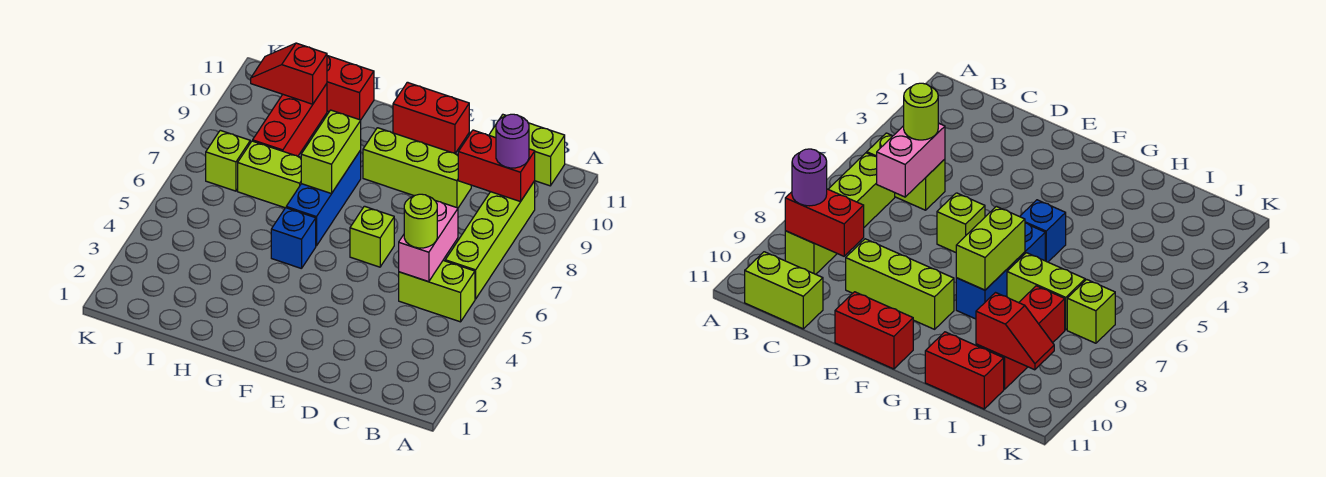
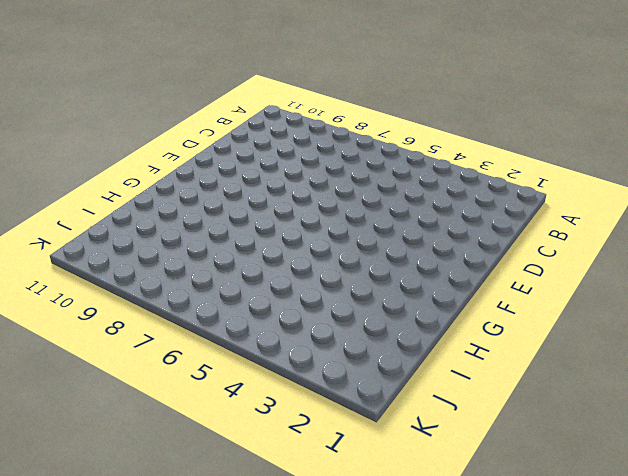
none -> lime brick B5:C5 level 1
none -> lime brick B6:B9 level 1
none -> lime brick B11:C11 level 1

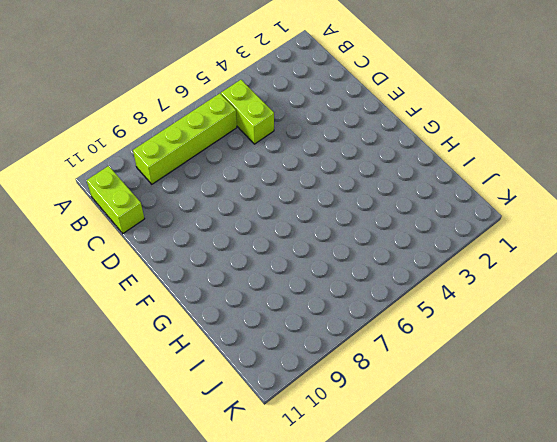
none -> lime brick D9:F9 level 1
none -> lime brick E6 level 1
none -> red brick E11:F11 level 1

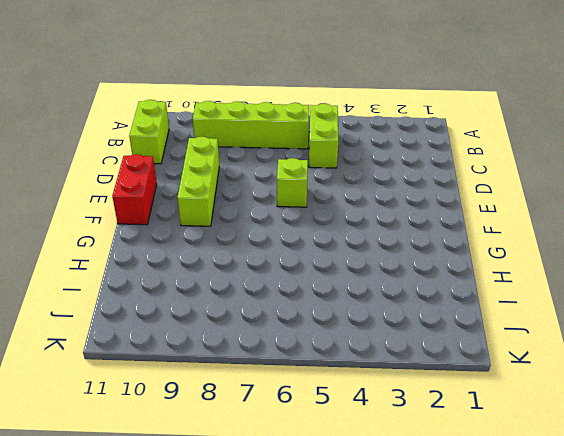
none -> blue brick G5 level 1
none -> blue brick G6:G8 level 1
none -> lime brick H7:I7 level 1

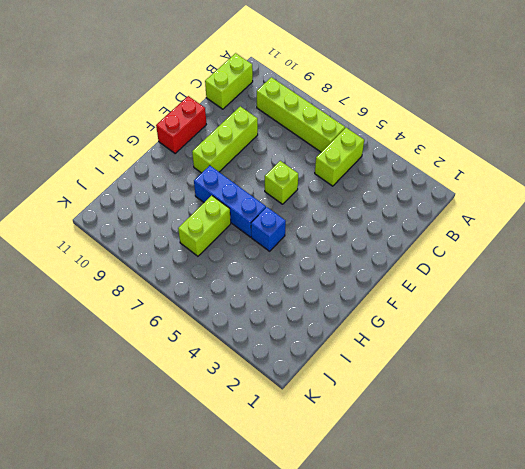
none -> red brick H11:I11 level 1
none -> red brick I8:I10 level 1
none -> lime brick J7 level 1

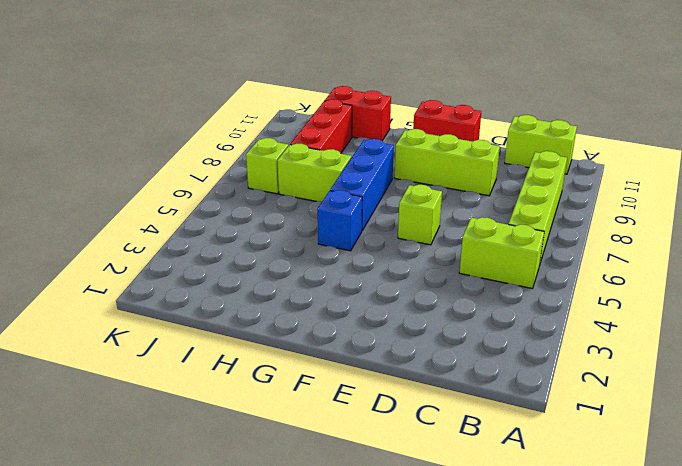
none -> red brick B9:C9 level 2
none -> pink brick C5:C6 level 2
none -> lime brick G7:G8 level 2

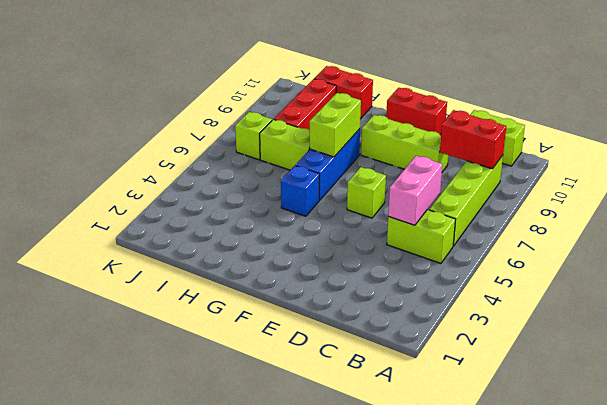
none -> red slope I10:J10 level 2 top I
none -> purple round brick B9 level 3
none -> lime round brick C5 level 3

